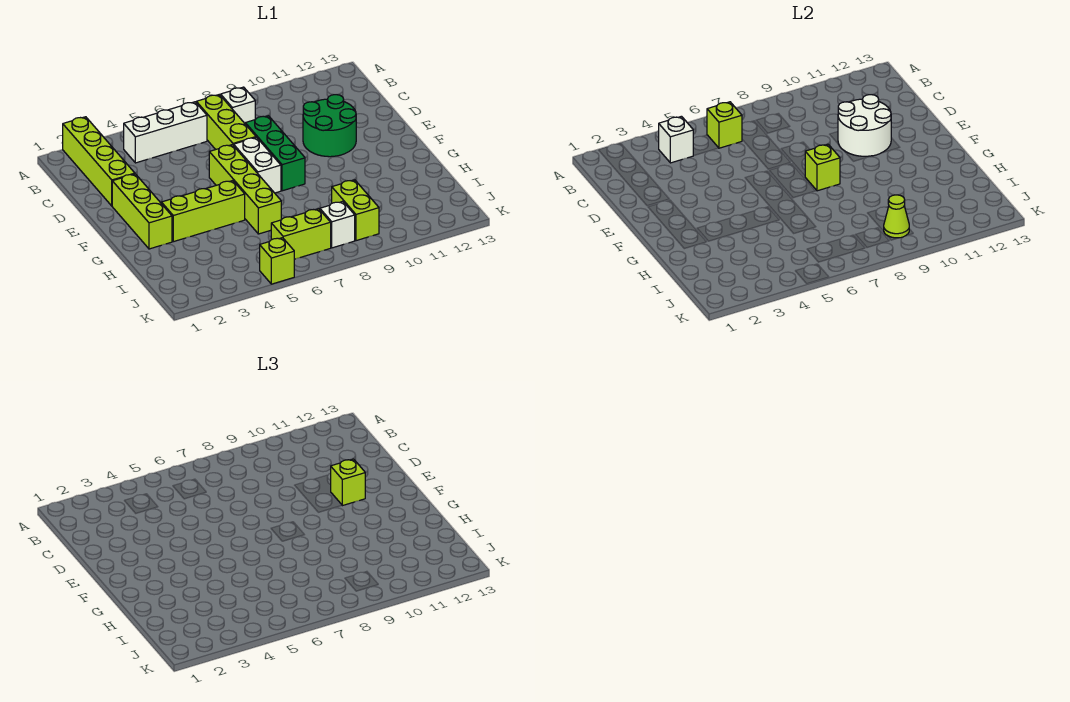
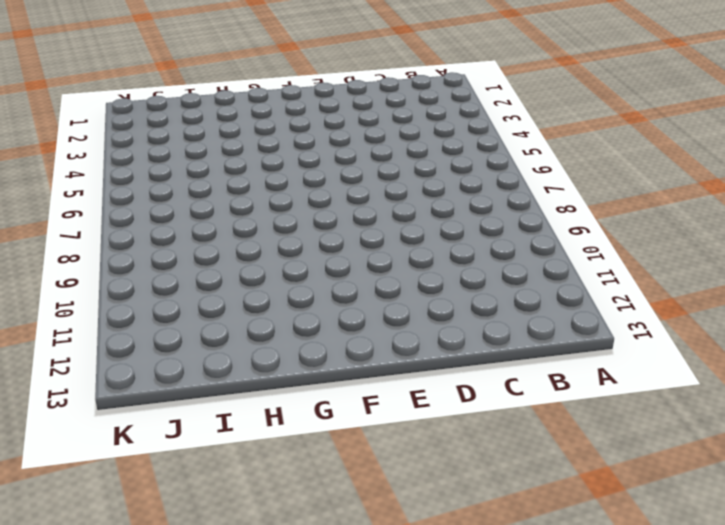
none -> lime brick A2:D2 level 1
none -> white brick B4:B6 level 1
none -> lime brick B7:D7 level 1

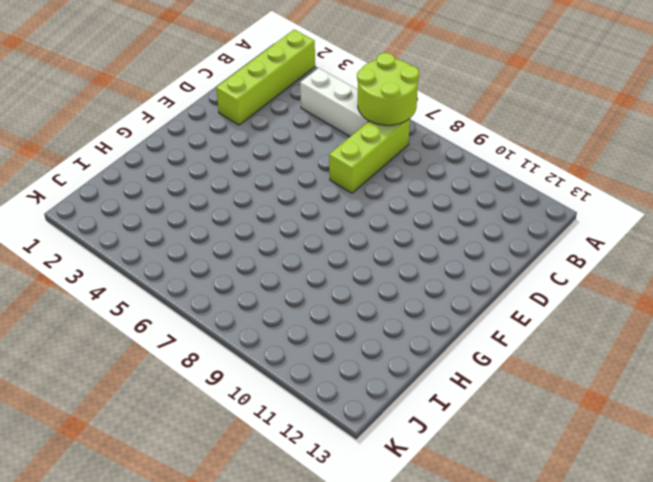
lime round brick A6:B7 level 2 -> lime brick B6 level 2
none -> white brick B8 level 1
none -> green brick D8:F8 level 1
none -> green round brick D10:E11 level 1

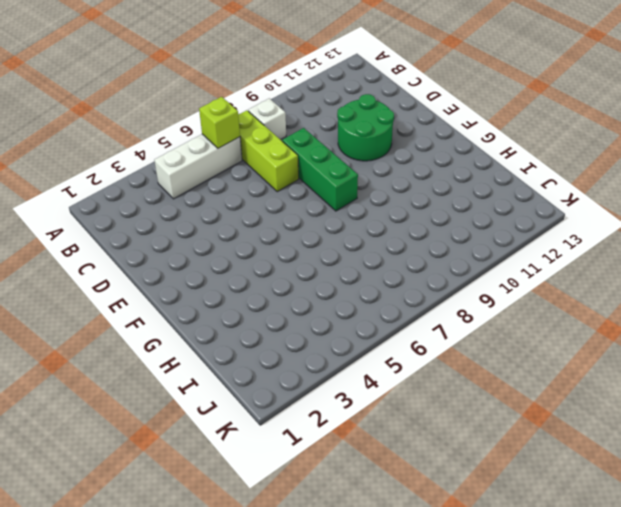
none -> lime brick A2:D2 level 1
none -> lime brick E2:G2 level 1
none -> lime brick E6:H6 level 1

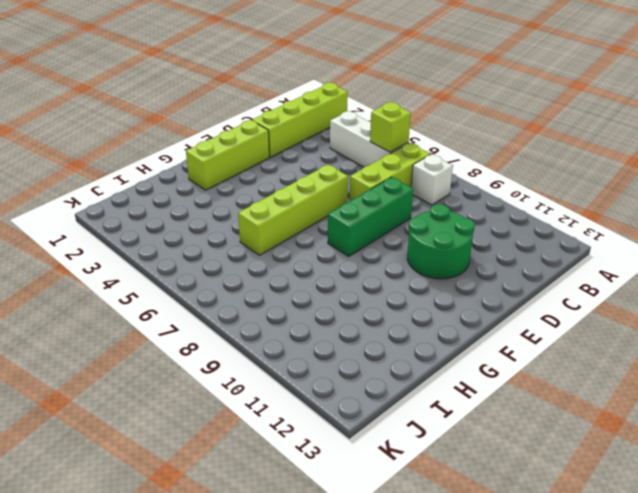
none -> white brick E7:F7 level 1
none -> lime brick G3:G5 level 1
none -> lime brick I9:J9 level 1

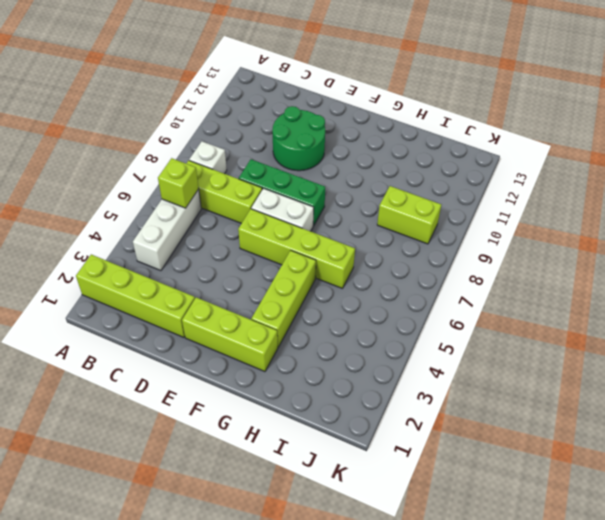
none -> lime brick J6:J7 level 1
none -> white brick J8 level 1
none -> lime brick K5 level 1

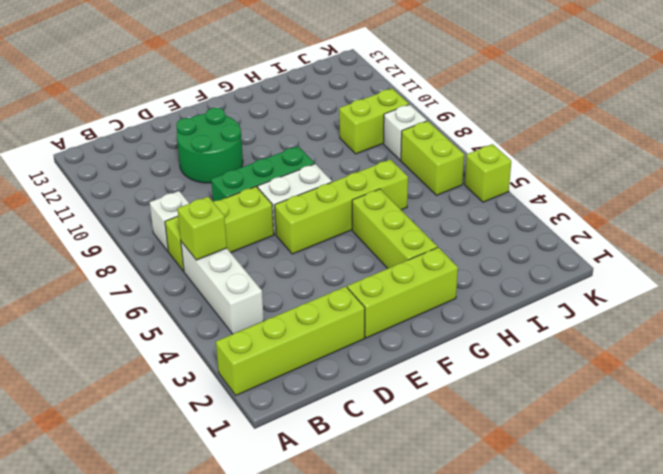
none -> white brick B4 level 2
none -> white round brick D10:E11 level 2
none -> lime brick F8 level 2

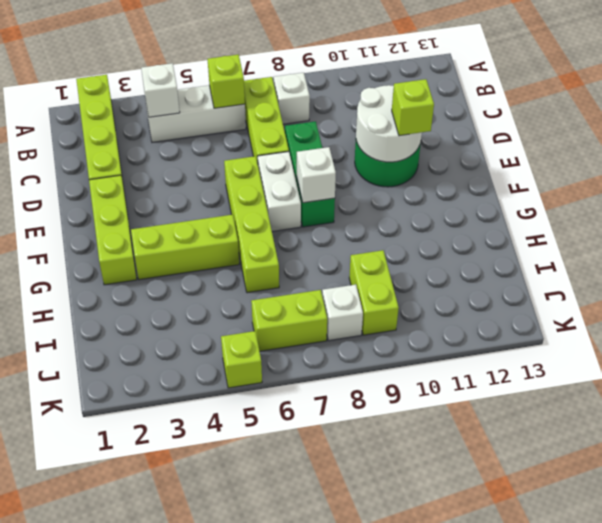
white brick F8 level 2 -> lime brick F8 level 2
none -> lime cone J9 level 2

